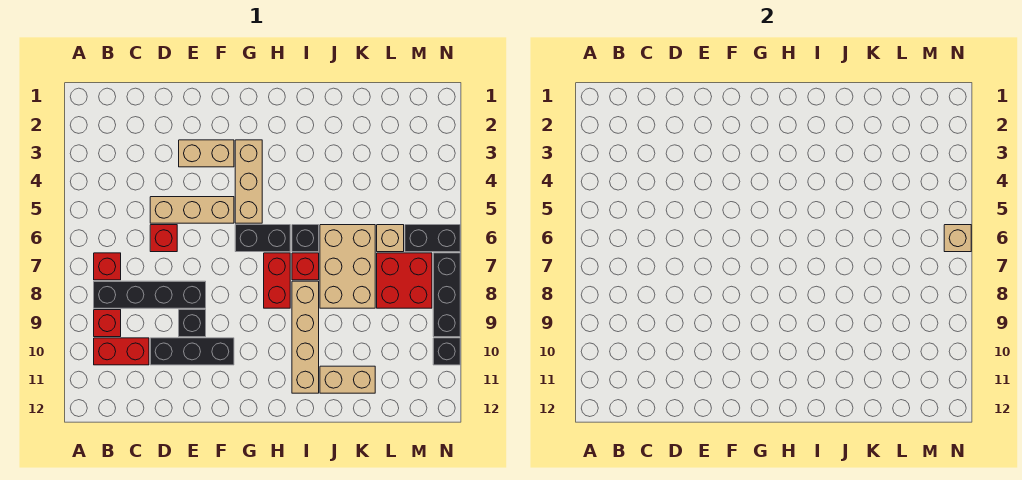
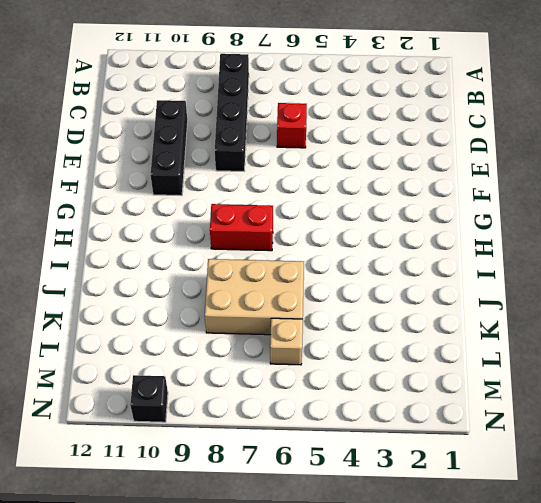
none -> red brick B7 level 1
none -> red brick B9 level 1
none -> red brick B10:C10 level 1

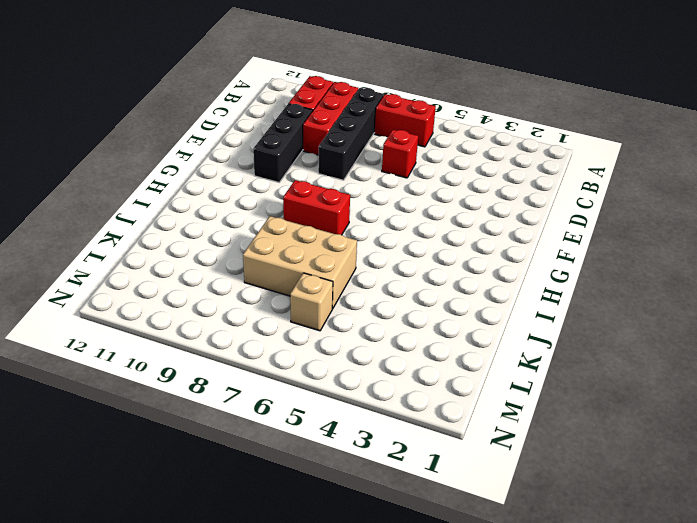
red brick B6:B7 level 1 -> red brick B7 level 1
red brick B9:D9 level 1 -> red brick B9 level 1
none -> tan brick D5:F5 level 1
none -> tan brick E3:F3 level 1
none -> black brick E9 level 1

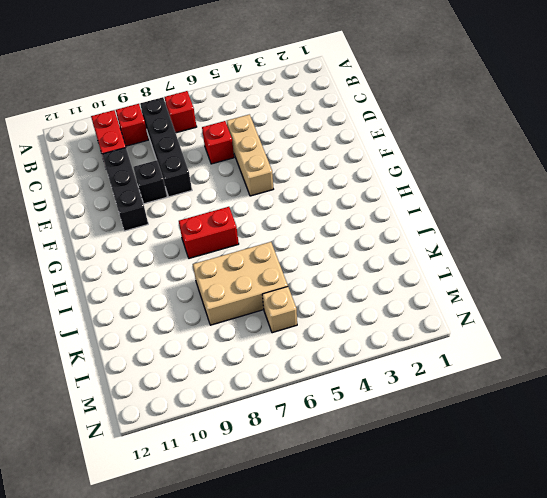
none -> tan brick E3:F3 level 1
none -> tan brick G3:G5 level 1
none -> black brick G6:H6 level 1

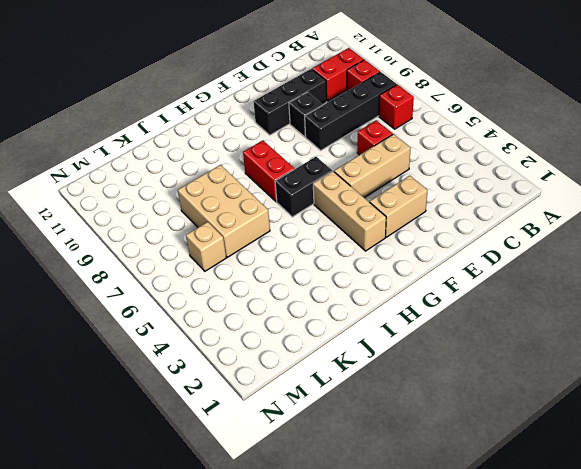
none -> black brick I6 level 1
none -> red brick I7 level 1
none -> tan brick I8:I11 level 1

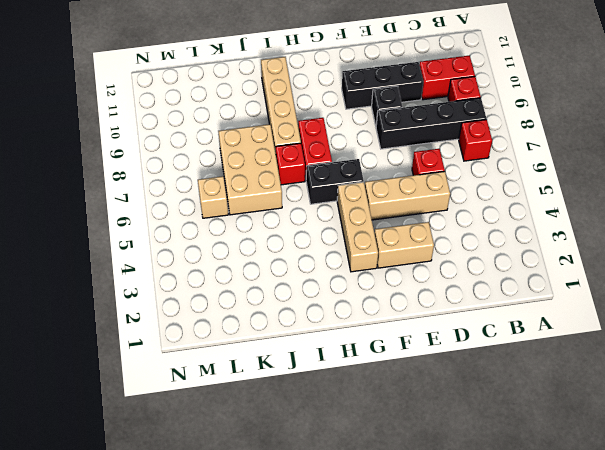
none -> black brick I6 level 1
none -> tan brick J11:K11 level 1
none -> red brick L7:M8 level 1

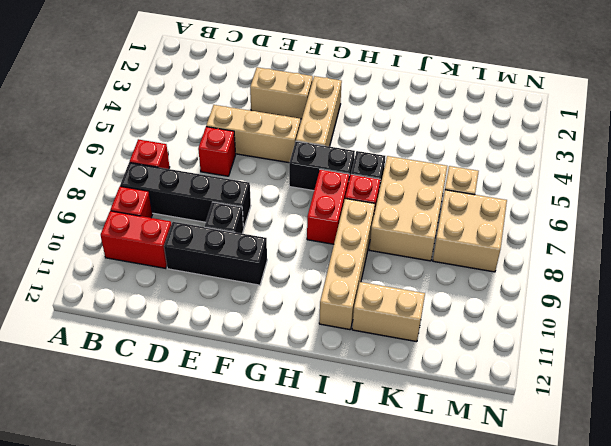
tan brick L7:M8 level 1 -> red brick L7:M8 level 1
none -> black brick M6:N6 level 1
none -> black brick N7:N9 level 1
none -> black brick N10 level 1

